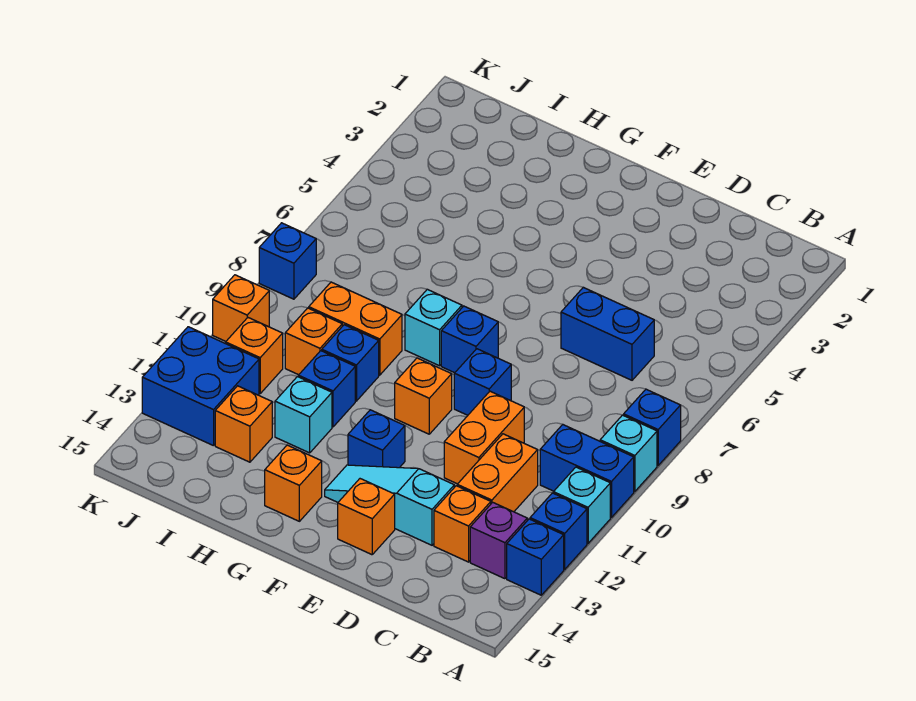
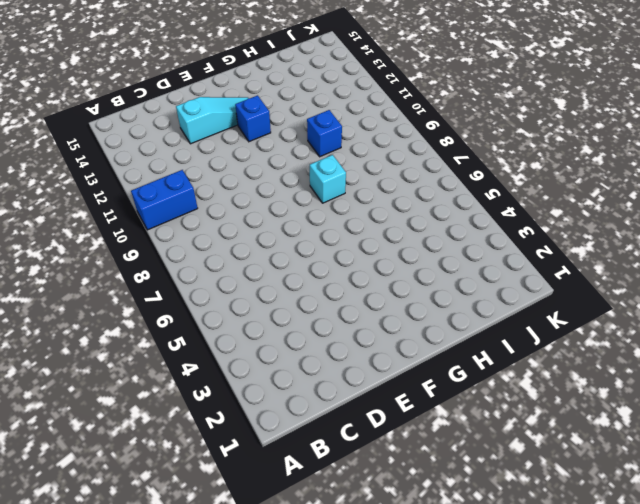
none -> blue brick A8 level 1
none -> cyan brick A9 level 1
none -> cyan brick A11 level 1

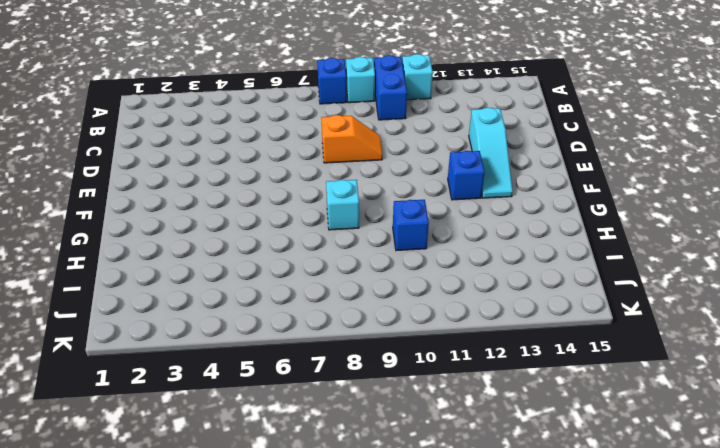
orange slope D8:D9 level 1 top 8 -> none
none -> blue brick A12 level 1
none -> blue brick A13 level 1
none -> purple brick B13 level 1

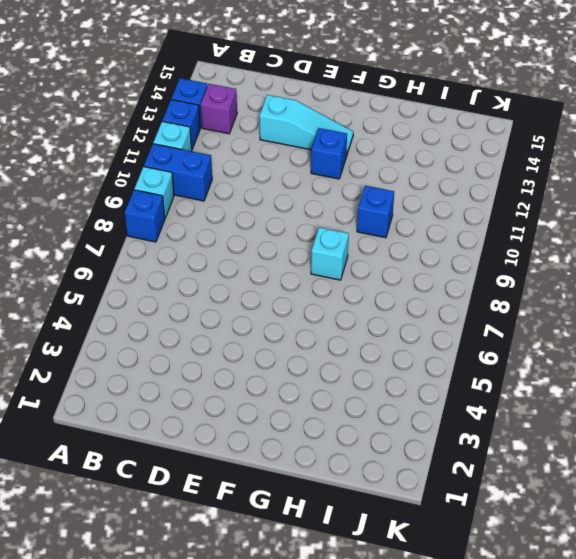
none -> blue brick C6:D6 level 1
none -> orange brick C11:C12 level 1
none -> orange brick C13 level 1

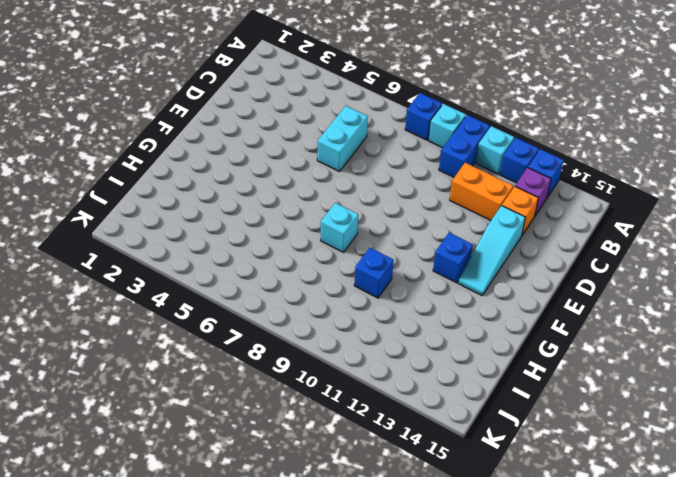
cyan brick C6:D6 level 1 -> blue brick C6:D6 level 1
none -> orange brick D10:D11 level 1
none -> blue brick E9 level 1
none -> orange brick E14 level 1

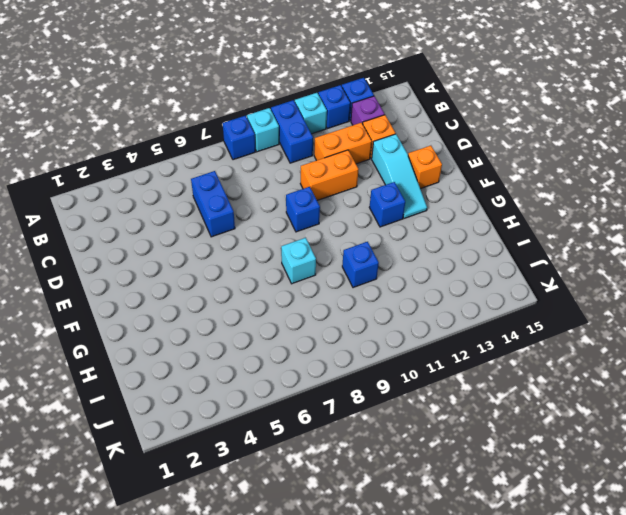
none -> blue brick F8 level 1
none -> orange brick F10 level 1
none -> orange brick G14 level 1

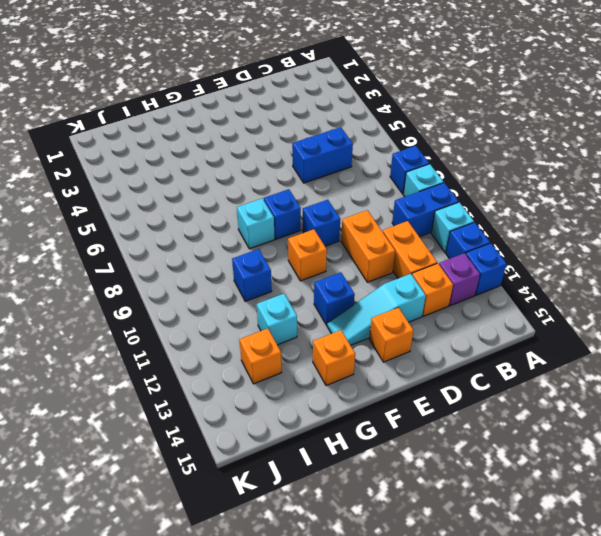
none -> orange brick H9:I9 level 1
none -> blue brick H11 level 1
none -> orange brick I10 level 1

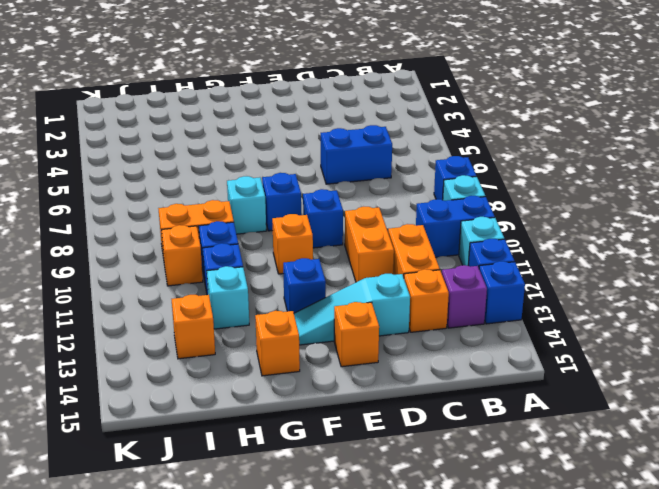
none -> orange brick J11 level 1
none -> blue brick J12:K13 level 1
none -> blue brick K8 level 1

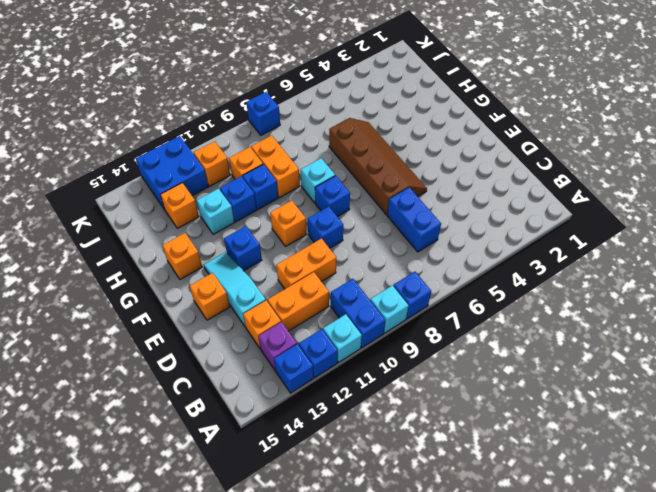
brown slope E5:H6 level 1 top 6 -> none
none -> orange brick K10 level 1

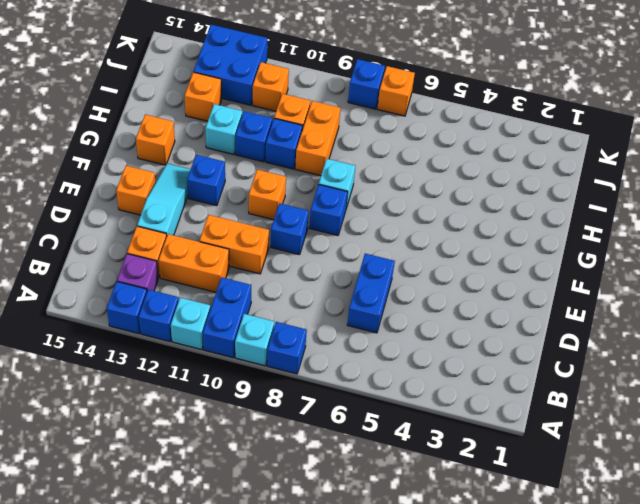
orange brick K7 level 1 -> orange brick K10 level 1

